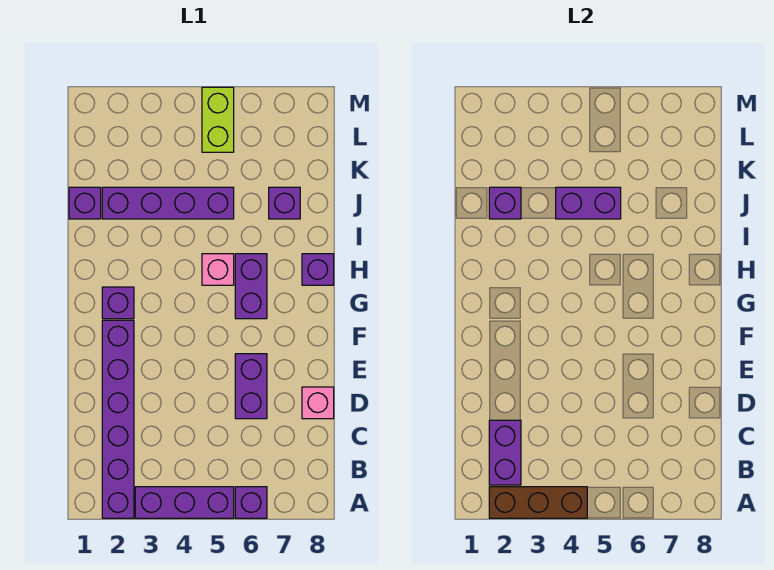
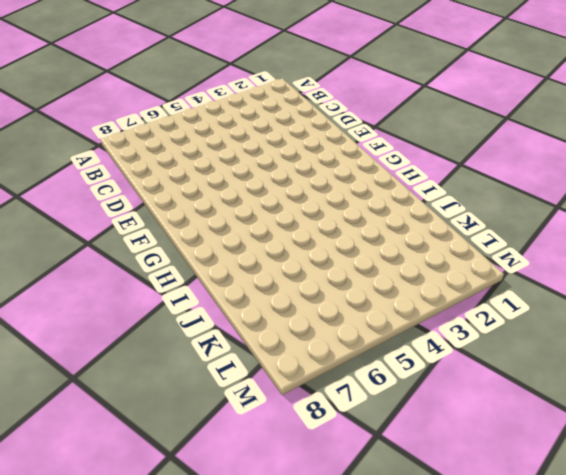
none -> purple brick A2:F2 level 1
none -> purple brick A3:A5 level 1
none -> purple brick A6 level 1

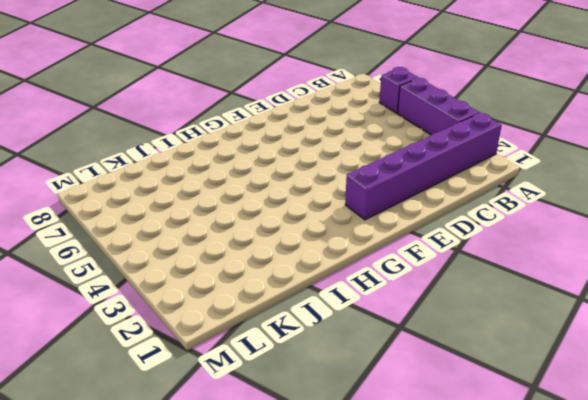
none -> purple brick D6:E6 level 1
none -> pink brick D8 level 1
none -> purple brick G2 level 1

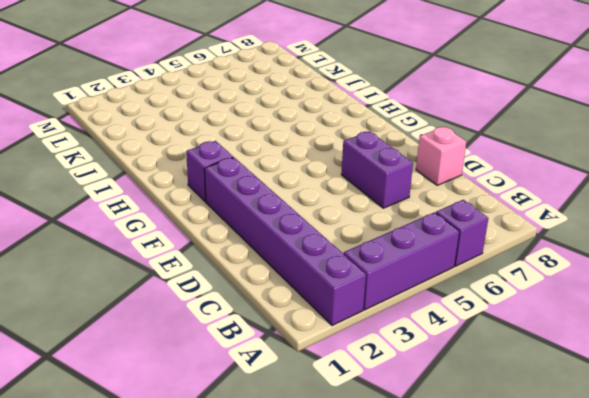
none -> purple brick G6:H6 level 1
none -> pink brick H5 level 1
none -> purple brick H8 level 1

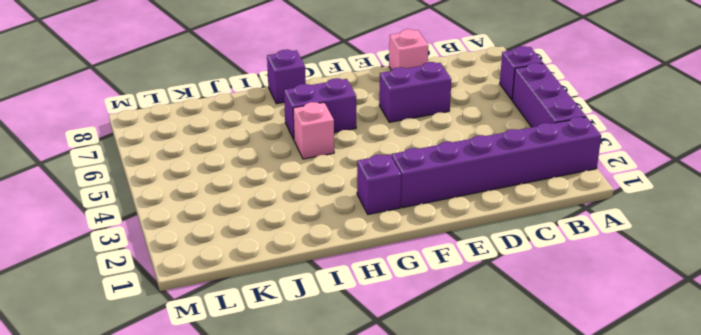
none -> purple brick J1 level 1
none -> purple brick J2:J5 level 1
none -> purple brick J7 level 1

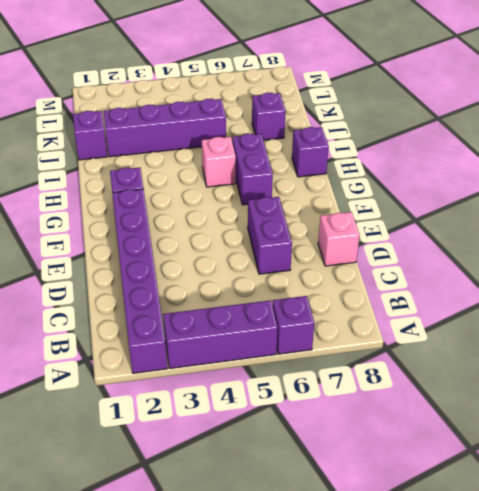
none -> lime brick L5:M5 level 1
none -> brown brick A2:A4 level 2
none -> purple brick B2:C2 level 2

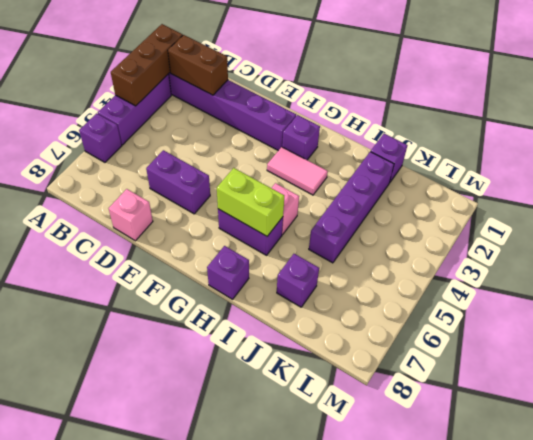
brown brick B2:C2 level 2 -> purple brick B2:C2 level 2
pink tile G3:H3 level 1 -> none
lime brick G6:H6 level 2 -> lime brick L5:M5 level 1
none -> purple brick J2 level 2
none -> purple brick J4:J5 level 2

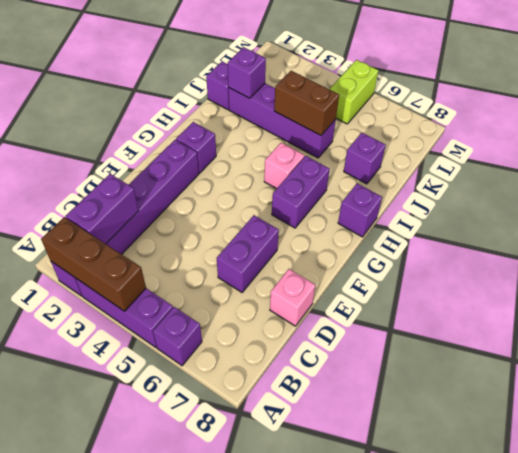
brown brick J4:J5 level 2 -> purple brick J4:J5 level 2

